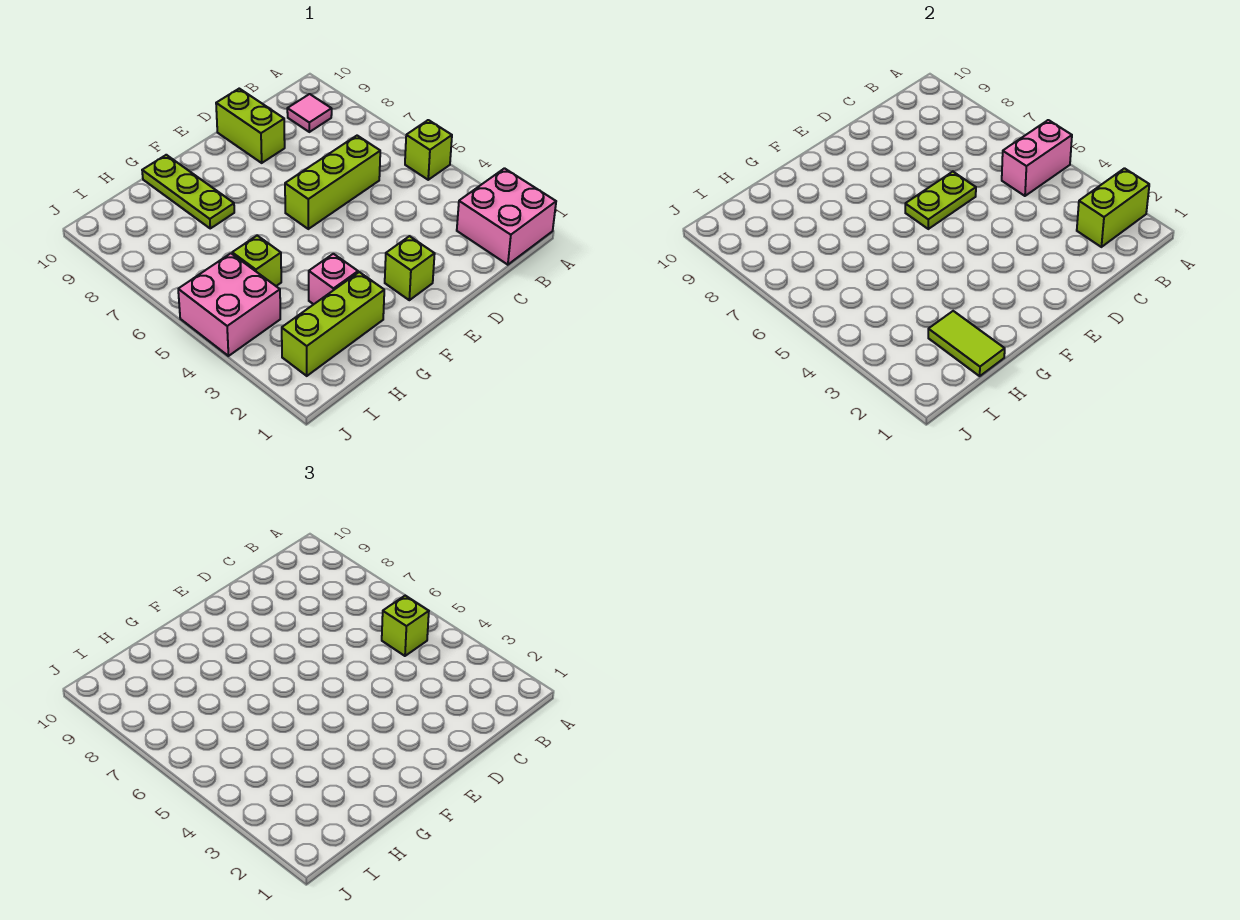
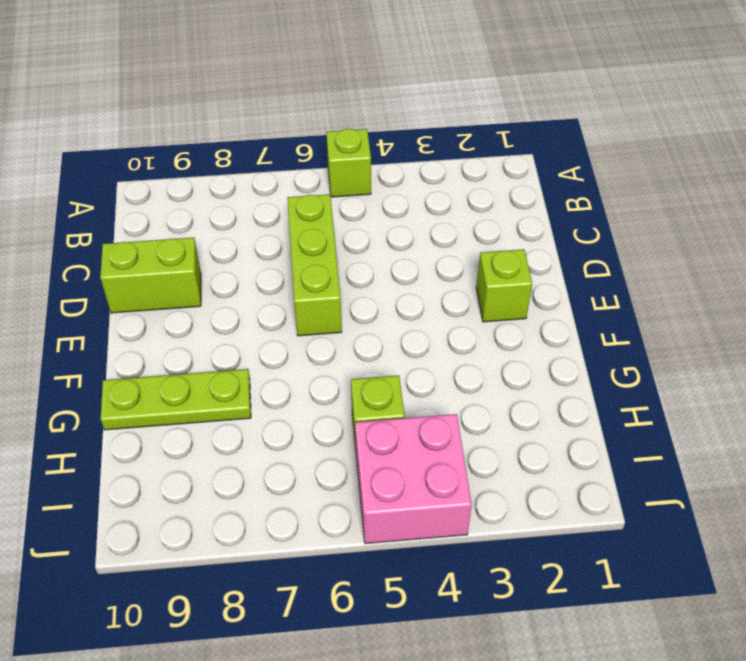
none -> pink brick A1:B2 level 1
none -> pink tile B9 level 1
none -> lime brick G2:I2 level 1

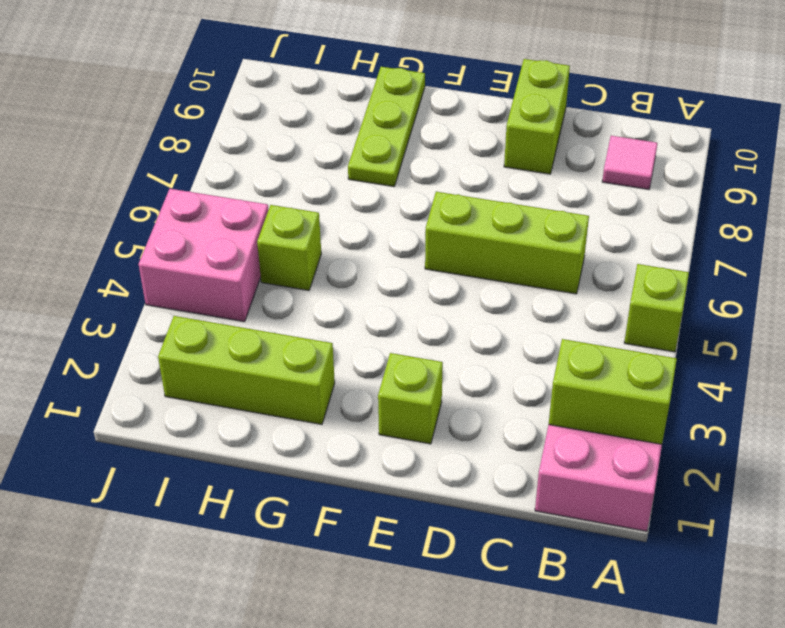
none -> pink brick G3 level 1
none -> pink brick A5:B5 level 2
none -> lime plate D6:E6 level 2

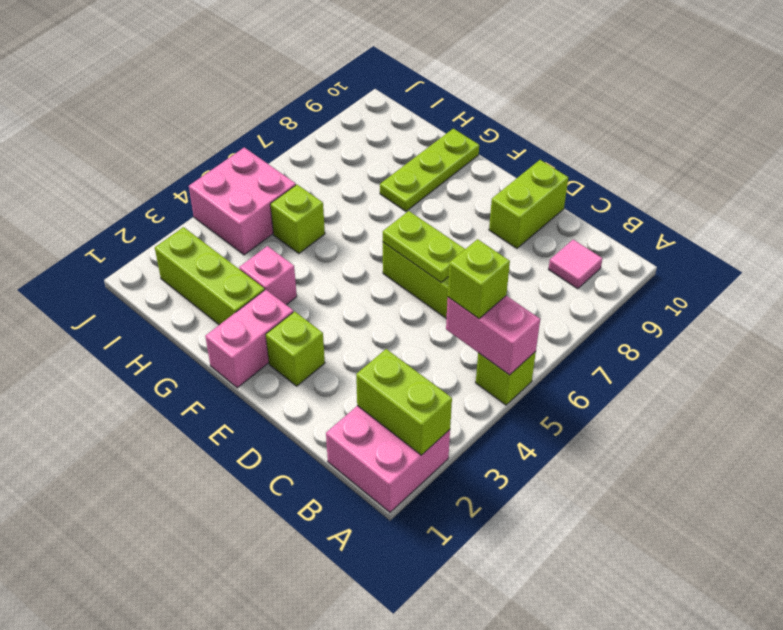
pink brick F1:F2 level 1 -> none
none -> lime tile H1:H2 level 2

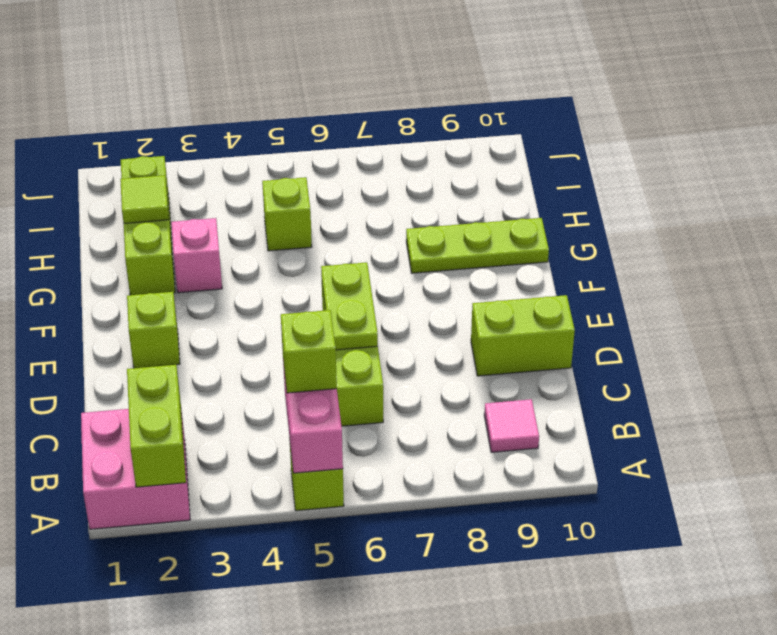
lime tile H2 level 2 -> lime tile H1:H2 level 2
none -> pink brick I4:J5 level 1

